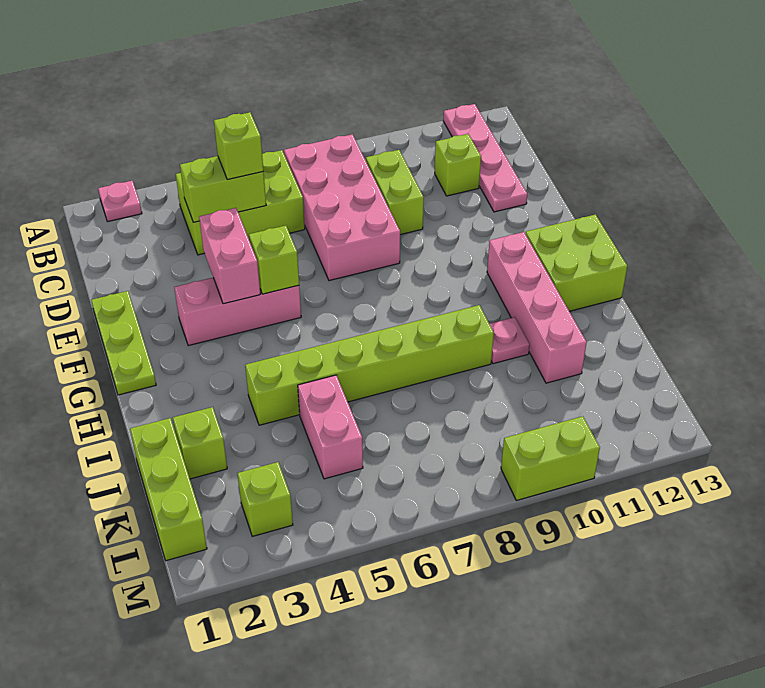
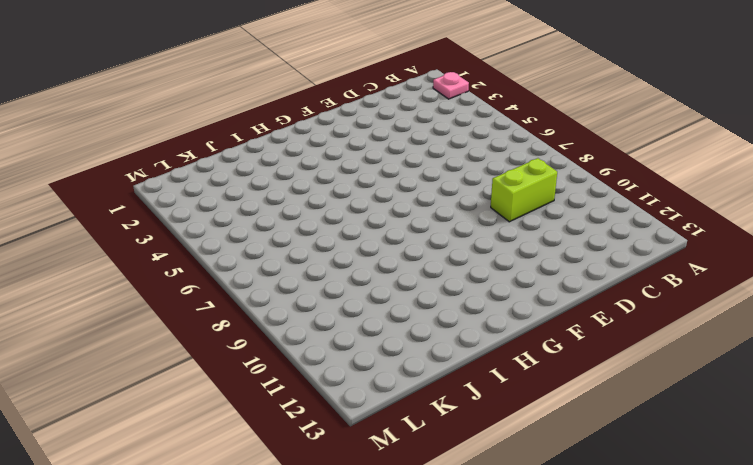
none -> pink plate A12:D12 level 1
none -> lime brick B4:C6 level 1
none -> pink brick B7:E8 level 1

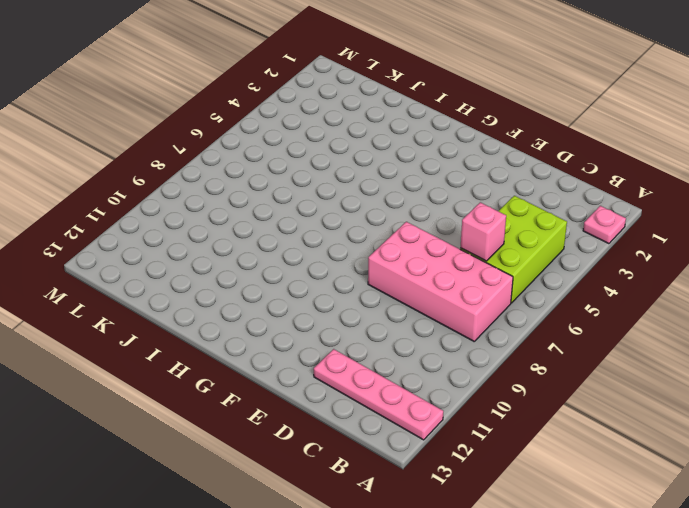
pink brick C6 level 2 -> none
none -> lime brick C9:D9 level 1
none -> lime brick C11 level 1
none -> lime plate E1:G1 level 1

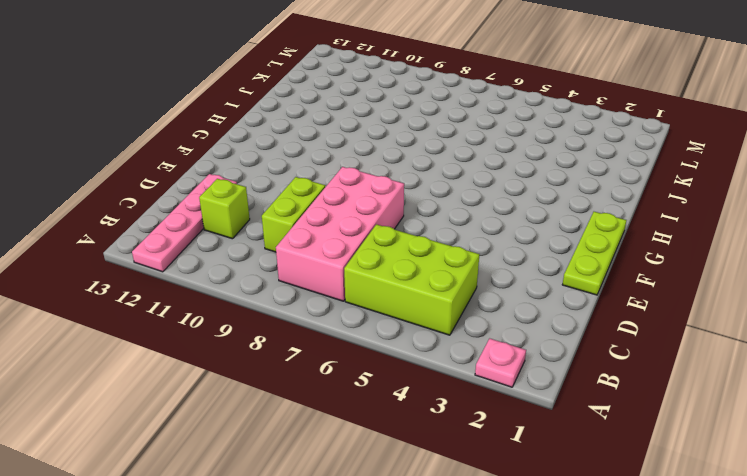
none -> pink brick F3:F5 level 1
none -> pink brick G11:J11 level 1
none -> lime brick G12:H13 level 1

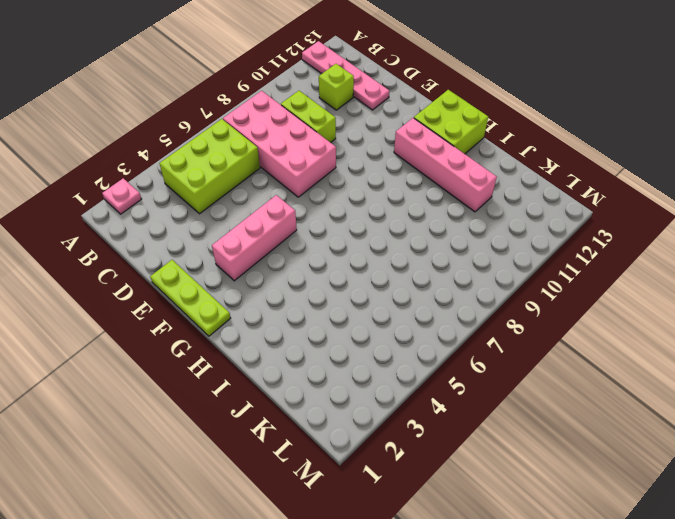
none -> lime brick I4:I9 level 1
none -> pink plate I10 level 1
none -> lime brick J1:L1 level 1

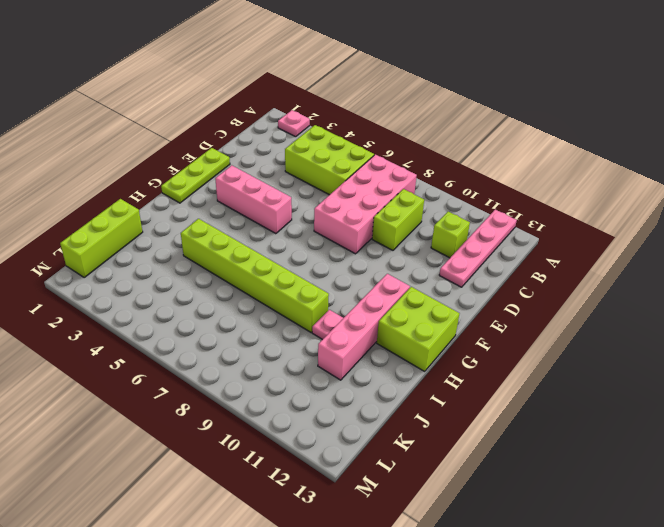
none -> lime brick J2 level 1
none -> pink brick J5:K5 level 1
none -> lime brick L3 level 1

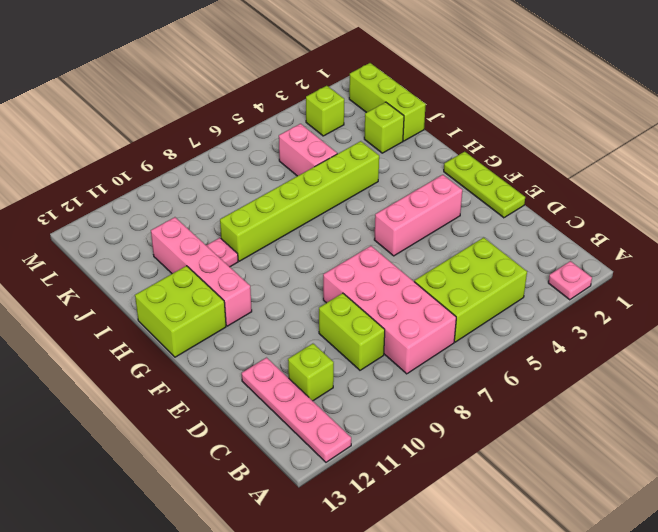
none -> lime brick M9:M10 level 1
none -> lime brick C4:C5 level 2
none -> pink brick E4:F4 level 2

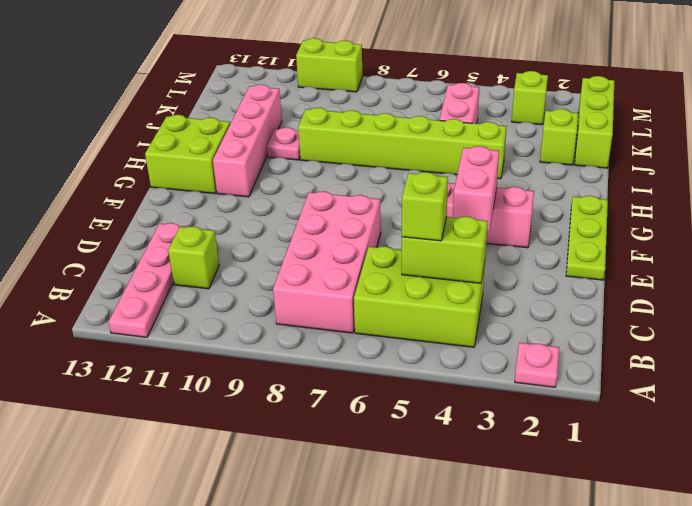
none -> lime brick C9:D9 level 1
none -> lime brick F5 level 2

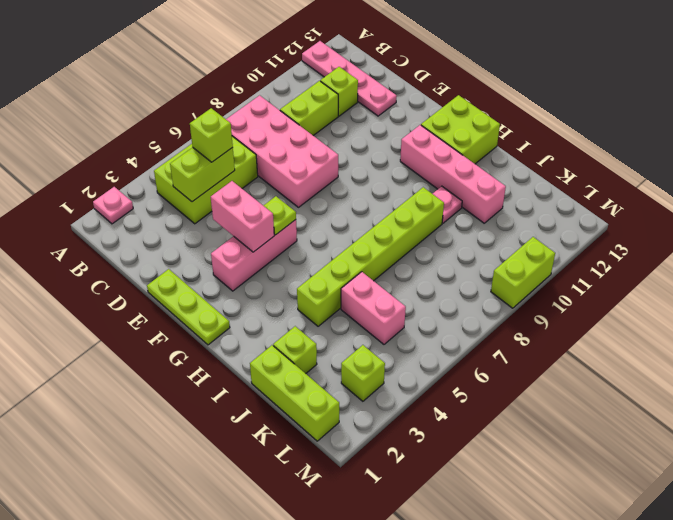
lime brick C9:C10 level 1 -> lime brick C9:D9 level 1
lime plate F5 level 2 -> lime brick F5 level 2

